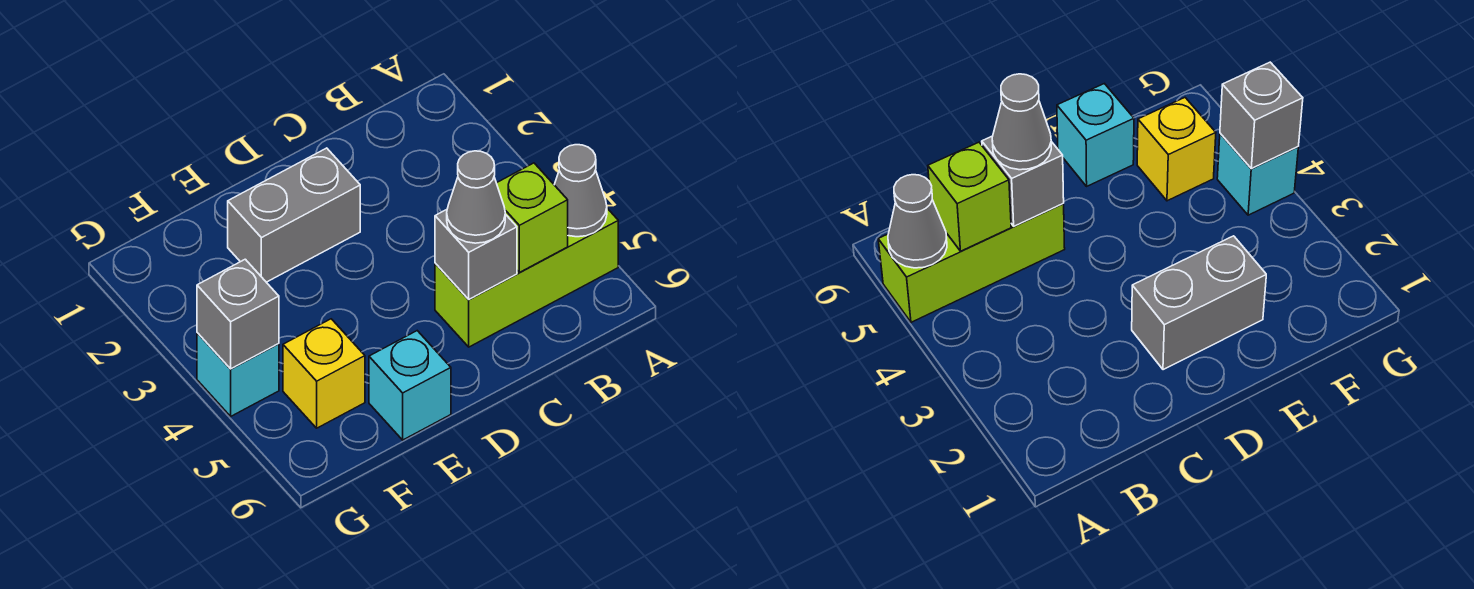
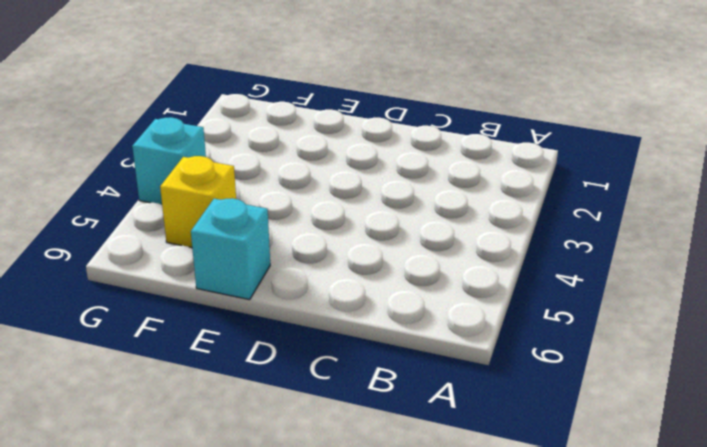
none -> lime brick A5:C5 level 1
none -> grey brick D2:E2 level 1

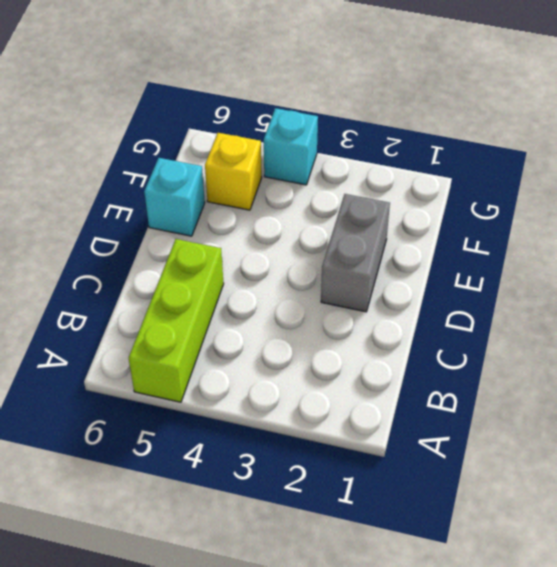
none -> grey cone A5 level 2
none -> lime brick B5 level 2

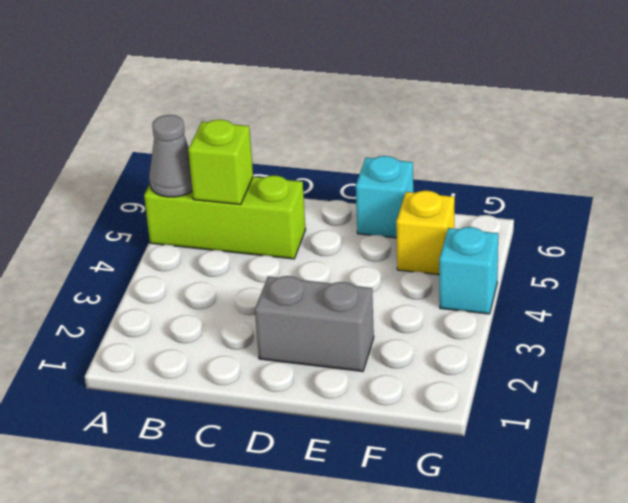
none -> grey brick C5 level 2
none -> grey brick G4 level 2

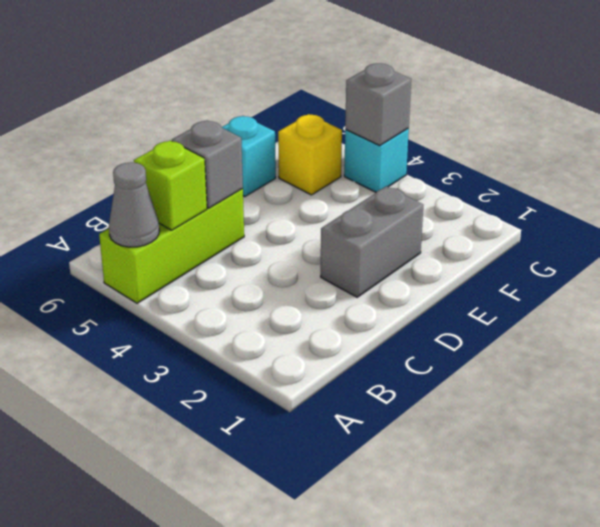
none -> grey cone C5 level 3

